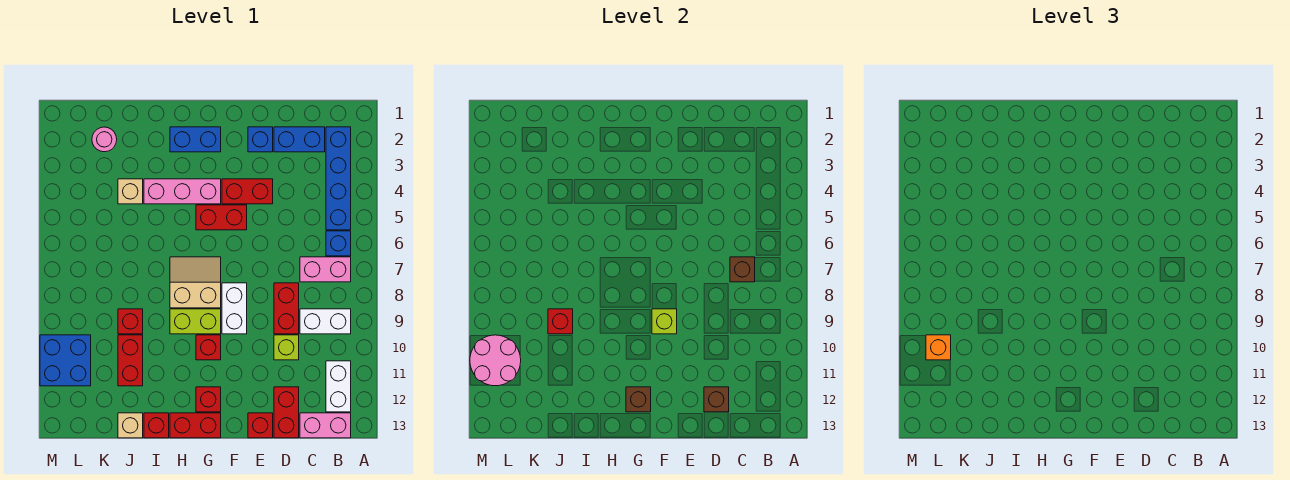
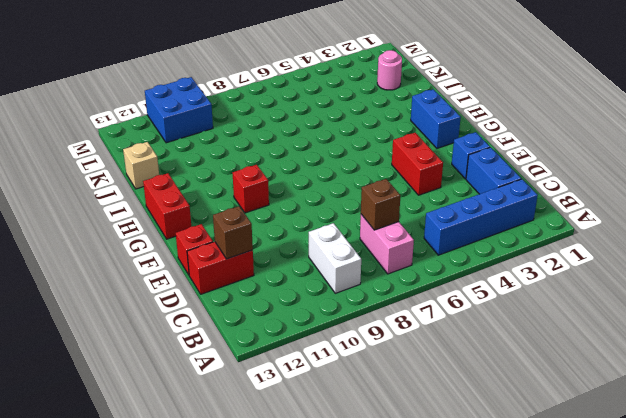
none -> blue brick B6 level 1
none -> white brick B11:B12 level 1
none -> pink brick B13:C13 level 1
none -> red brick D8:D9 level 1

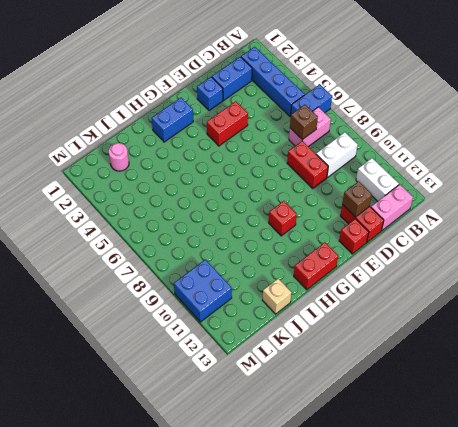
blue brick A6:B6 level 1 -> blue brick B6 level 1
none -> lime brick D10 level 1
none -> red brick F5:G5 level 1
none -> white brick F8:F9 level 1
none -> pink brick G4:I4 level 1

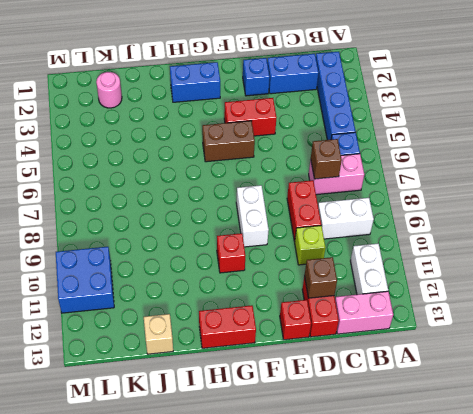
brown brick F5:G5 level 1 -> red brick F5:G5 level 1
none -> pink brick G4:I4 level 1
none -> tan slope G7:H8 level 1 top 8
none -> lime brick G9:H9 level 1
none -> red brick G12 level 1

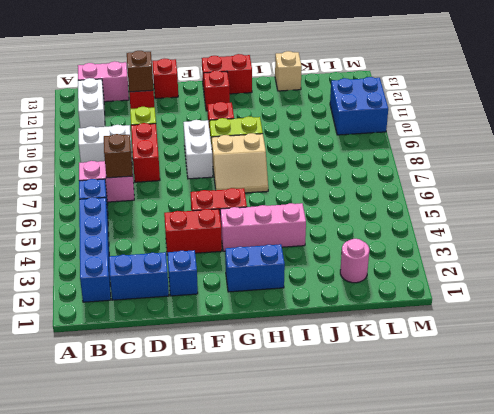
none -> red brick I13 level 1
none -> tan brick J4 level 1
none -> red brick J9 level 1
none -> red brick J10:J11 level 1

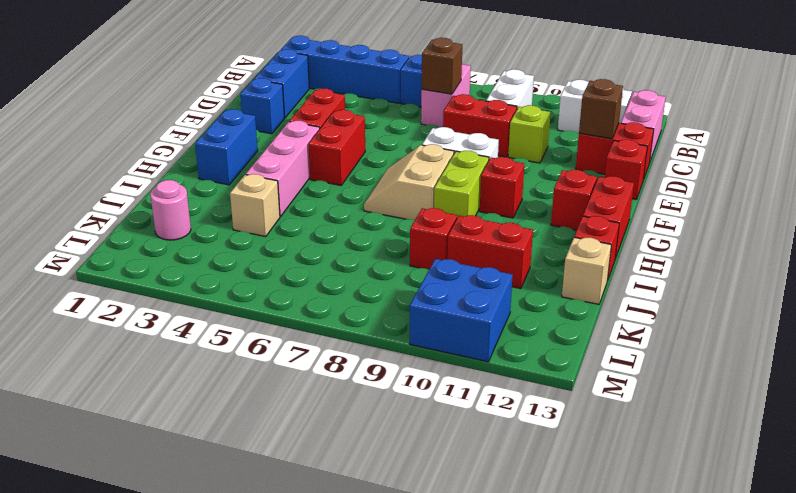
none -> lime brick F9 level 2
none -> brown brick G12 level 2
none -> red brick J9 level 2
none -> pink round brick L10:M11 level 2

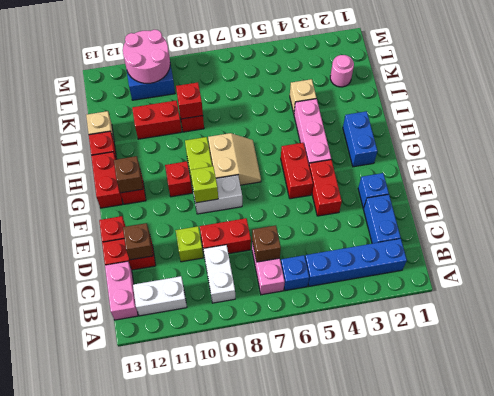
none -> orange brick L10 level 3

